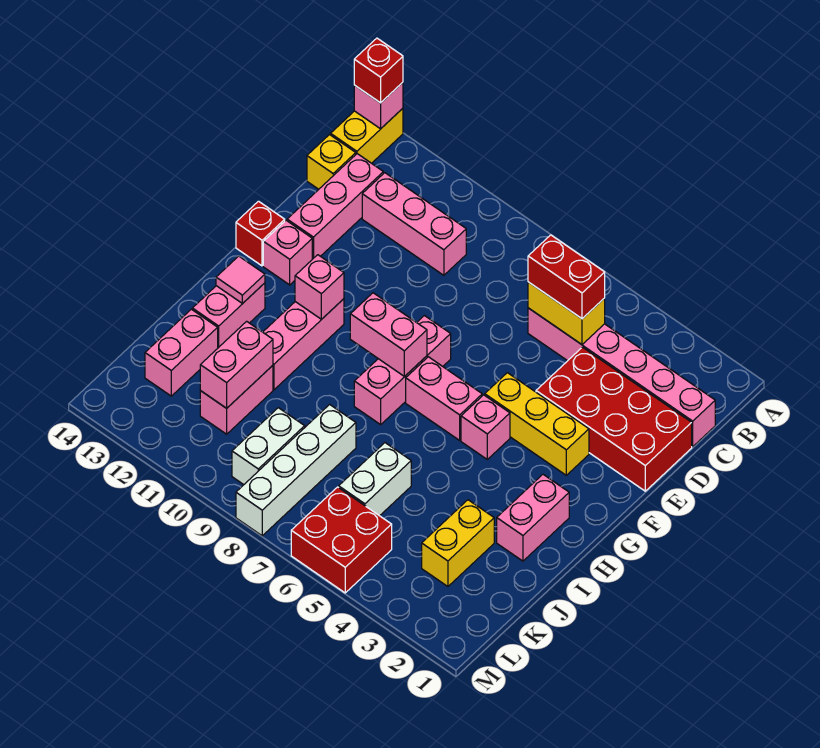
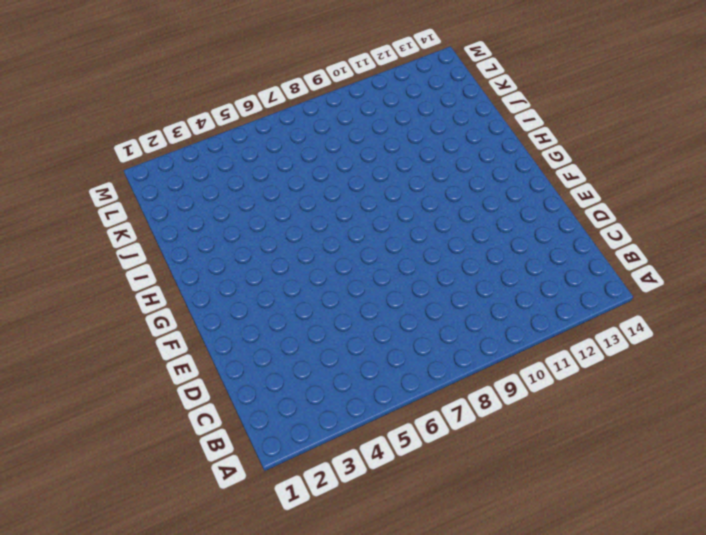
none -> yellow brick A14:B14 level 1
none -> pink brick C1:C6 level 1
none -> pink brick C10:C12 level 1
none -> pink brick C13:E13 level 1

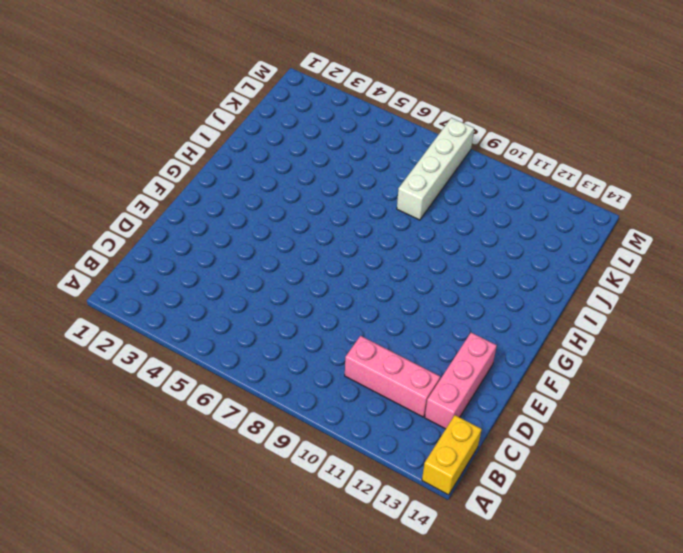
none -> pink brick C1:C6 level 1
none -> yellow brick C14 level 1
none -> red brick D1:E4 level 1
none -> yellow brick F3:F5 level 1

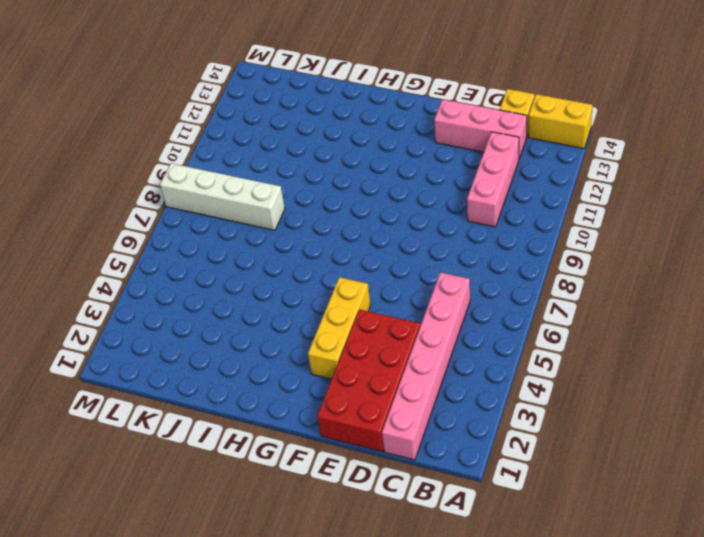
none -> pink brick F8:H8 level 1
none -> pink brick F13 level 1
none -> red brick F14 level 1
none -> pink brick G5 level 1

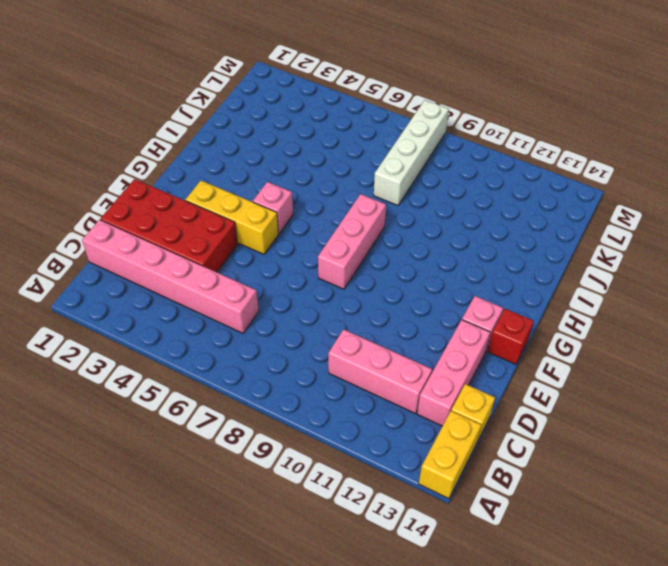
none -> pink brick G6:G7 level 1
none -> pink brick G11:I11 level 1
none -> pink brick H2:I2 level 1
none -> pink brick H13:I13 level 1

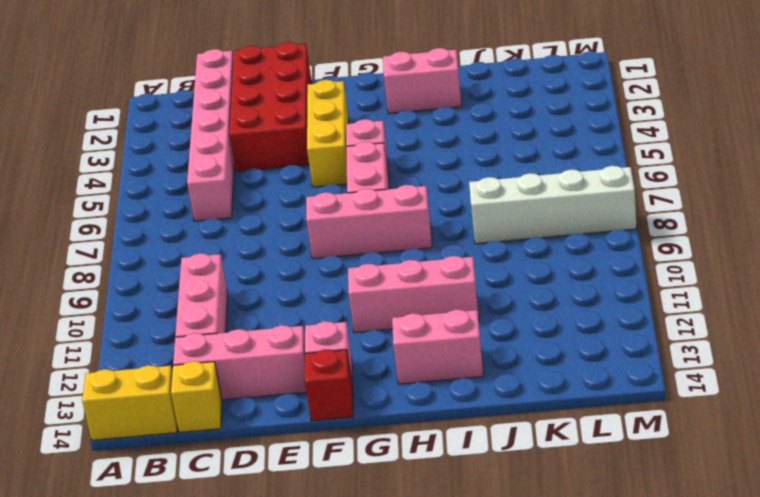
none -> yellow brick J3:K3 level 1
none -> white brick J6:K6 level 1
none -> pink brick J11:K11 level 1
none -> pink brick J13:K13 level 1

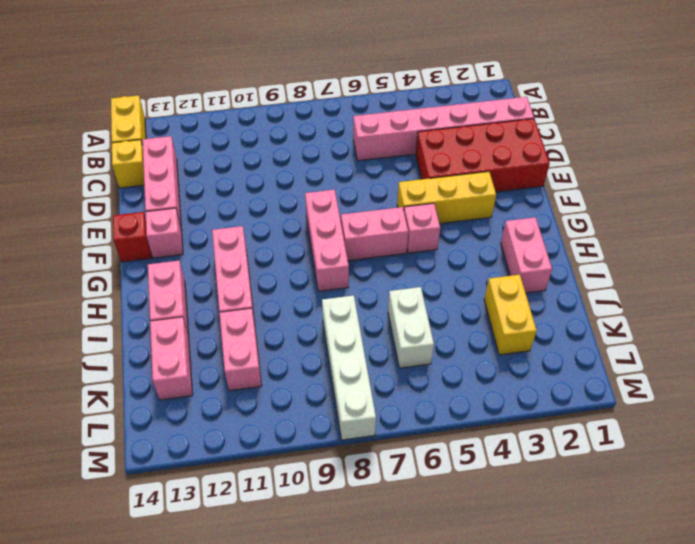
none -> pink brick C10:C12 level 1
none -> white brick K9:L9 level 1
none -> red brick L5:M6 level 1
none -> pink brick A14 level 2

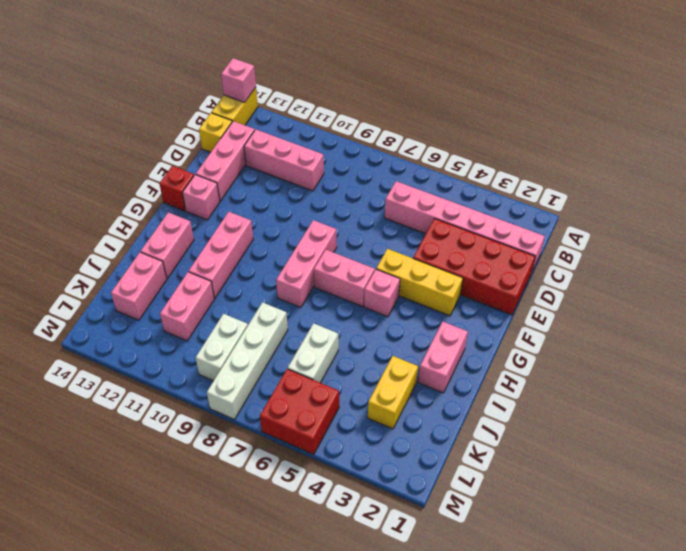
none -> yellow brick C5:C6 level 2
none -> pink brick G8:G9 level 2
none -> pink brick G11 level 2
none -> pink tile H13 level 2

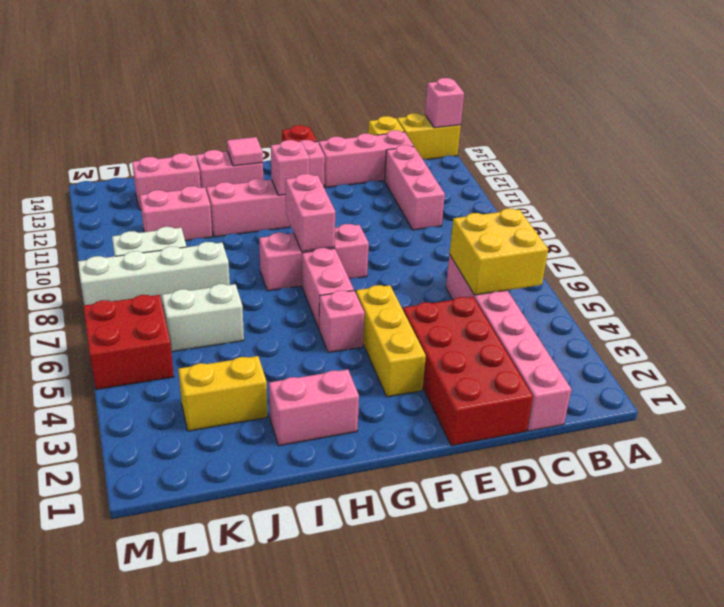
yellow brick B5:C6 level 2 -> yellow brick C5:C6 level 2
none -> pink brick J11:K11 level 2
none -> red brick A14 level 3
none -> red brick C5:C6 level 3

